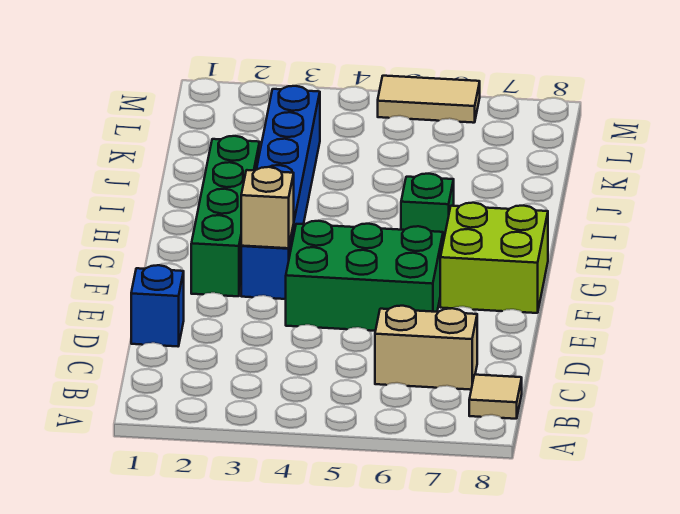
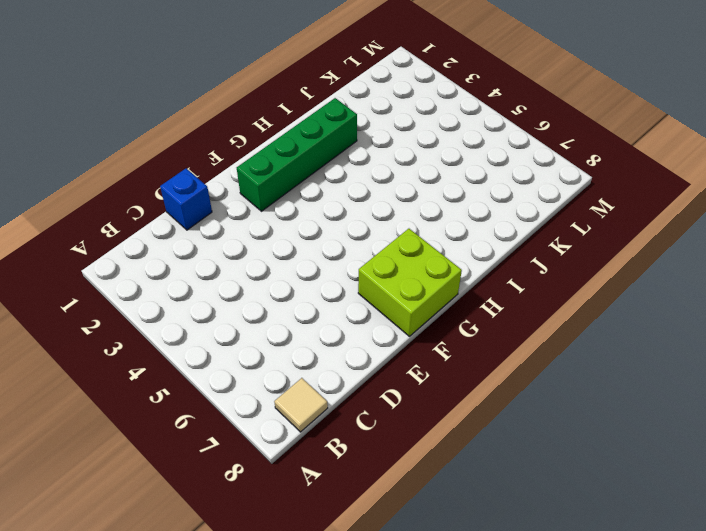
none -> tan brick C6:C7 level 1
none -> green brick E4:F6 level 1

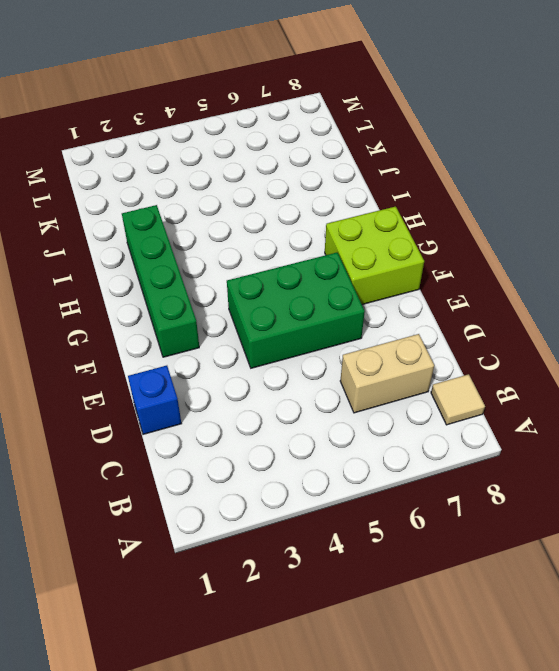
none -> blue brick F3:K3 level 1
none -> green brick H6 level 1

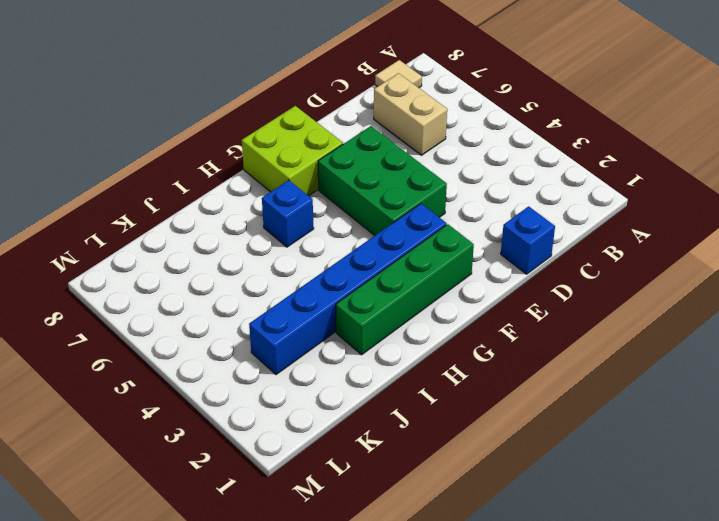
blue brick H6 level 1 -> green brick H6 level 1
none -> tan tile M5:M6 level 1
none -> tan brick F3 level 2

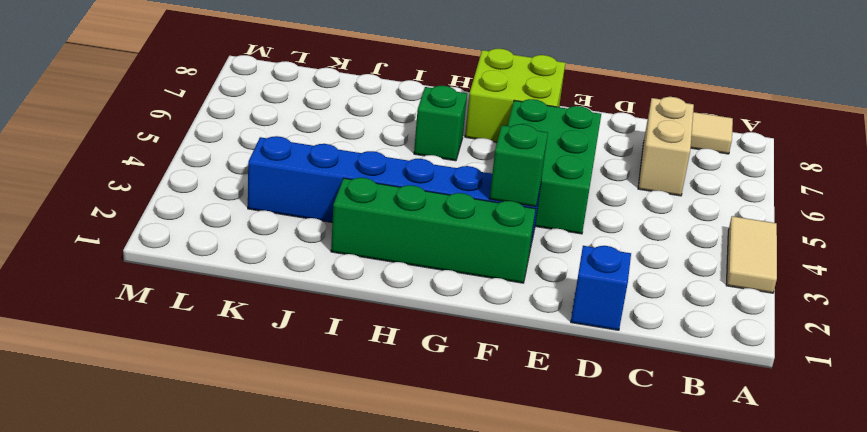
tan tile A3:A4 level 1 -> tan tile M5:M6 level 1
green brick F3 level 2 -> tan brick F3 level 2

